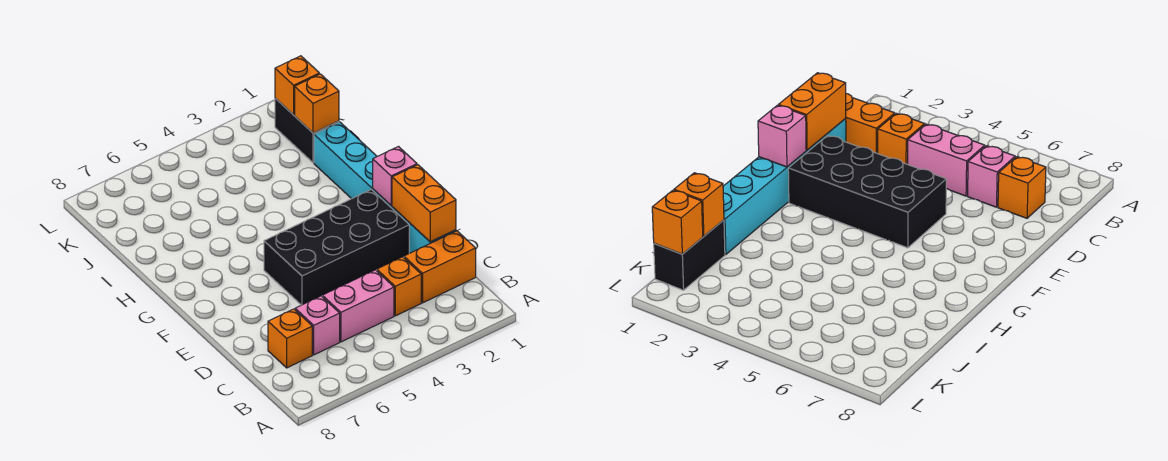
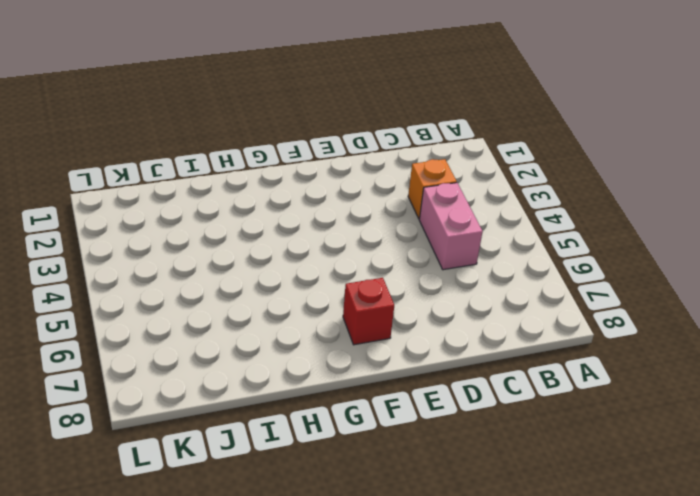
red brick F7 level 1 -> none
none -> orange brick C1:C2 level 1
none -> pink brick C6 level 1
none -> orange brick C7 level 1

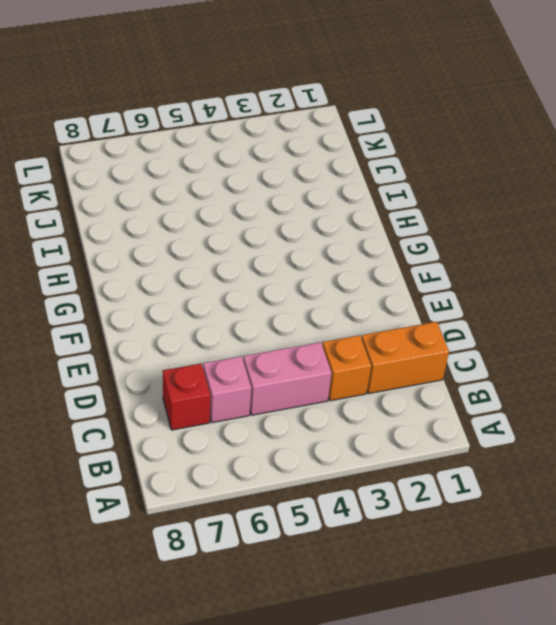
red brick C7 level 1 -> orange brick C7 level 1
none -> cyan brick D1:I1 level 1
none -> black brick E2:F5 level 1
none -> black brick J1:K1 level 1

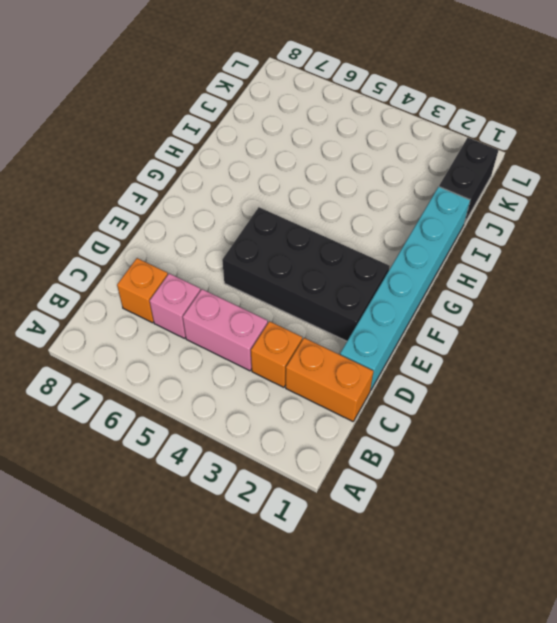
none -> orange brick D1:E1 level 2
none -> pink brick F1 level 2
none -> orange brick J1 level 2

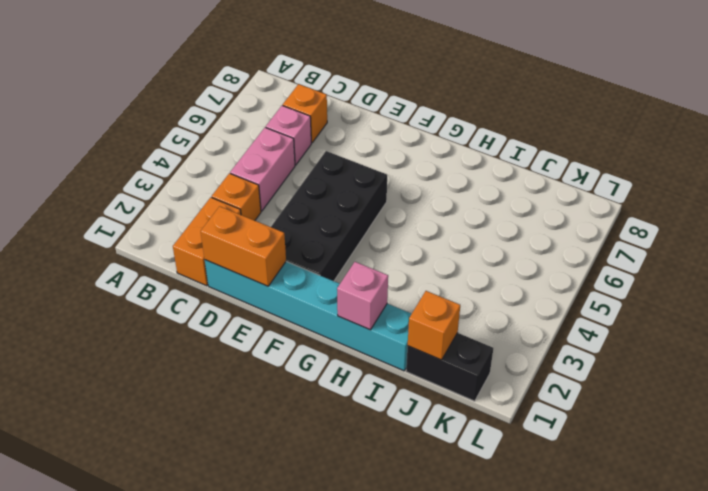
pink brick H1 level 2 -> pink brick F1 level 2
none -> orange brick K1 level 2

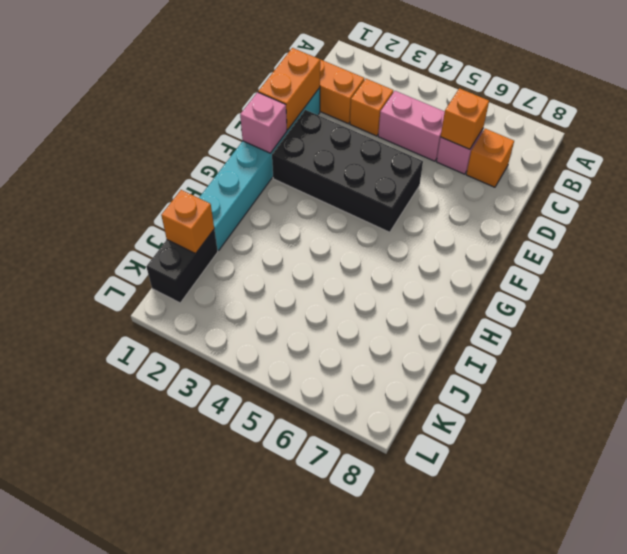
orange brick C6 level 2 -> orange brick K1 level 2

